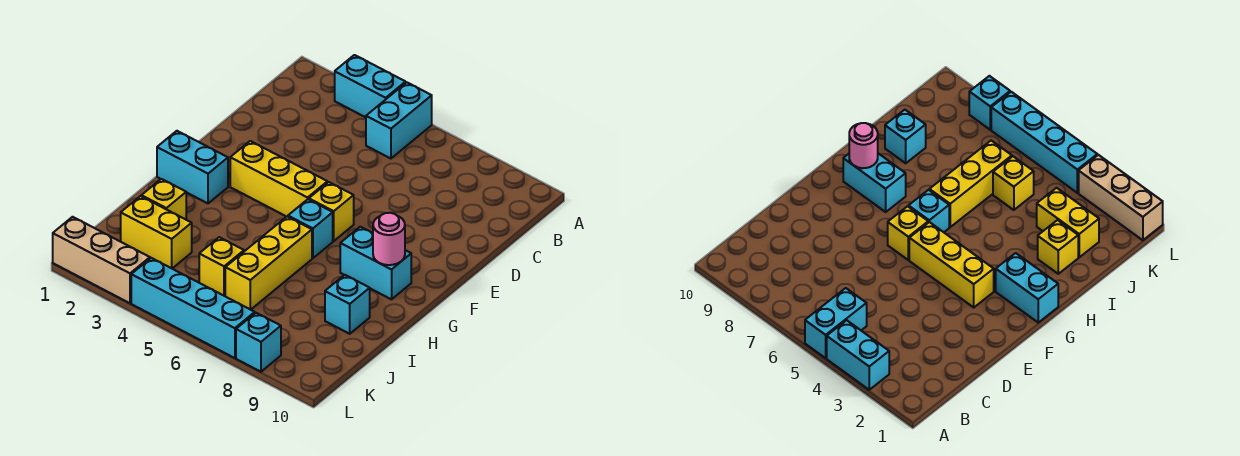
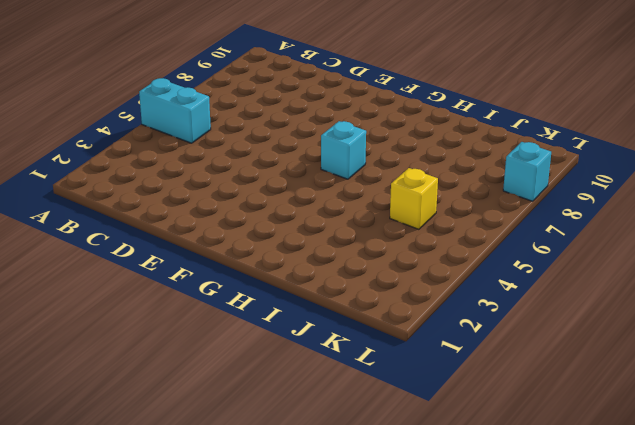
none -> cyan brick A3:A4 level 1
none -> yellow brick F3:F5 level 1
none -> yellow brick F6 level 1

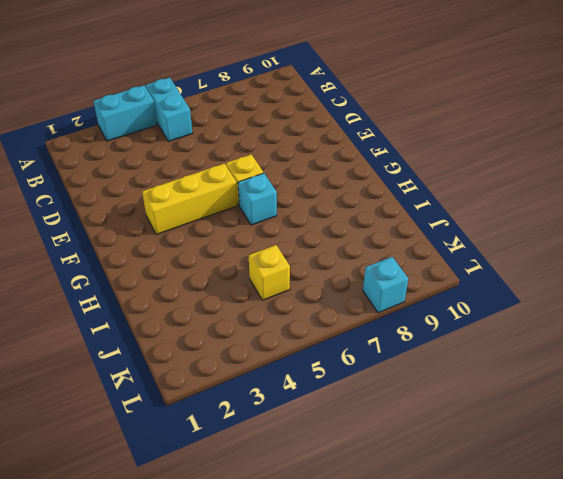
none -> cyan brick G1:G2 level 1
none -> cyan brick G8:G9 level 1
none -> yellow brick H6:J6 level 1

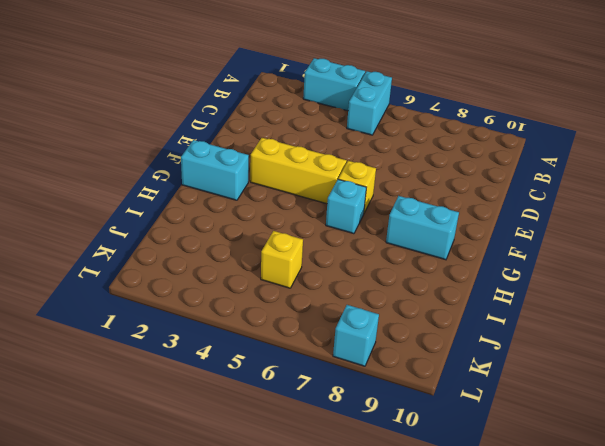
none -> yellow brick H6:J6 level 1
none -> yellow brick I2 level 1
none -> cyan brick I9 level 1

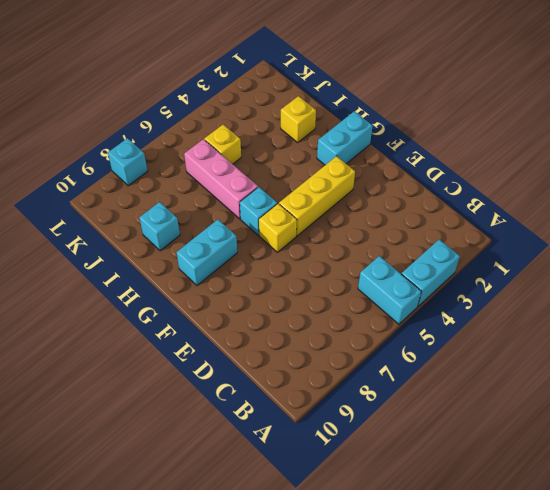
pink brick H6:J6 level 1 -> yellow brick H6:J6 level 1
none -> yellow brick J2:J3 level 1
none -> tan brick L1:L3 level 1
none -> cyan brick L4:L7 level 1

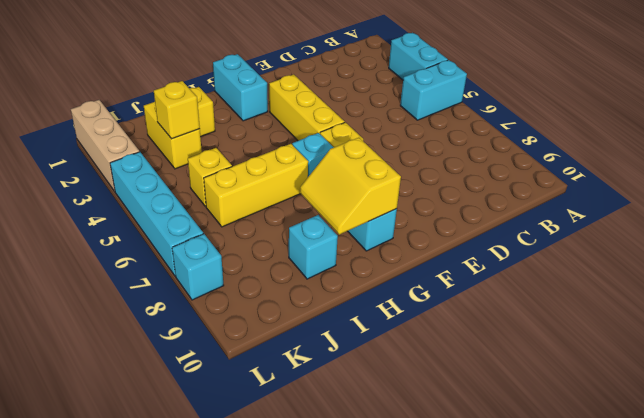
yellow slope G8:H9 level 2 top G -> pink round brick G9 level 2
yellow brick J3 level 2 -> none

